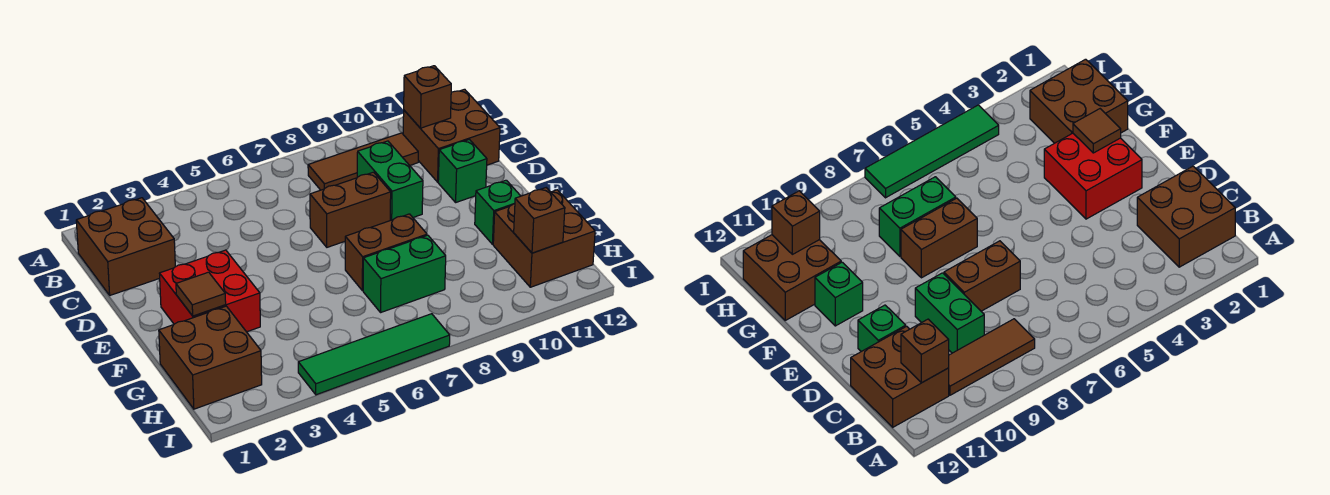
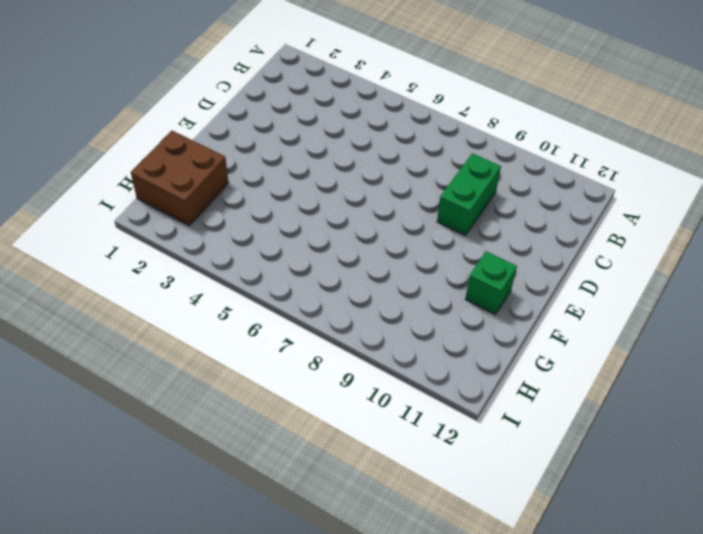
none -> brown brick B1:C2 level 1
none -> brown tile B8:B10 level 1
none -> brown brick B11:C12 level 1

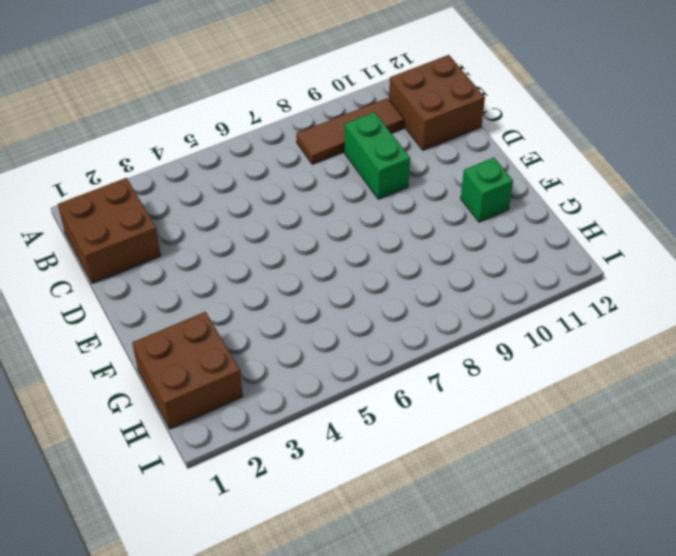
none -> brown brick D7:D8 level 1
none -> green brick D11 level 1
none -> red brick E2:F3 level 1

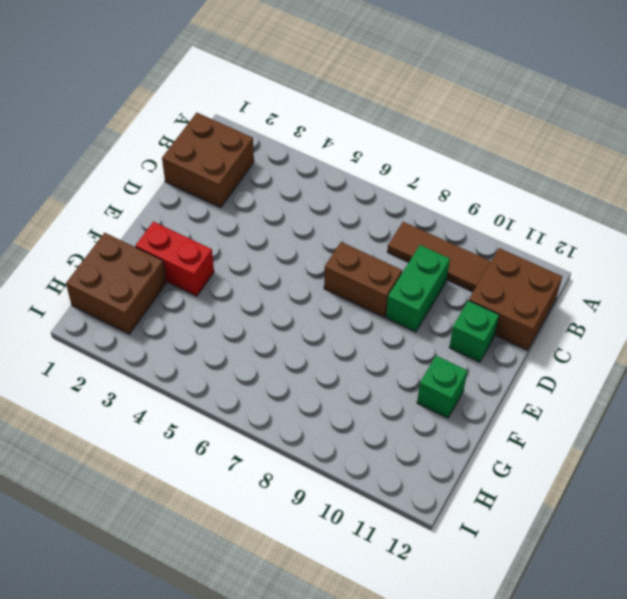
red brick F2:F3 level 1 -> red brick E2:F3 level 1
none -> brown brick F7:F8 level 1
none -> green brick G7:G8 level 1
none -> brown brick G11:H12 level 1

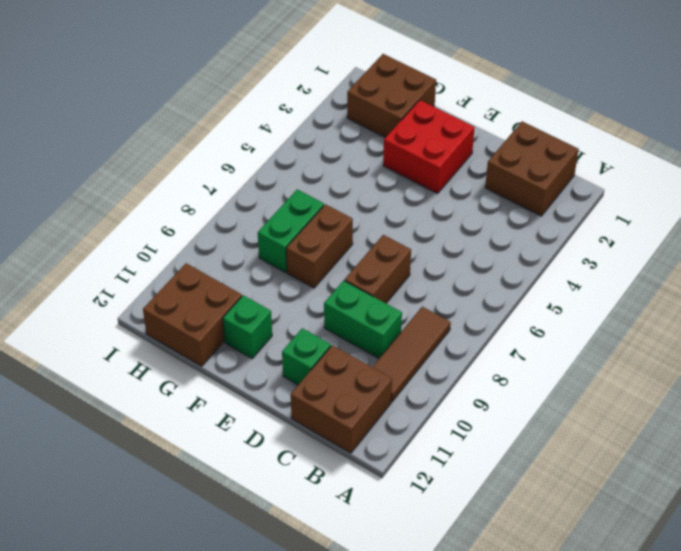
none -> green tile I4:I7 level 1
none -> brown brick B11 level 2
none -> brown tile F2 level 2

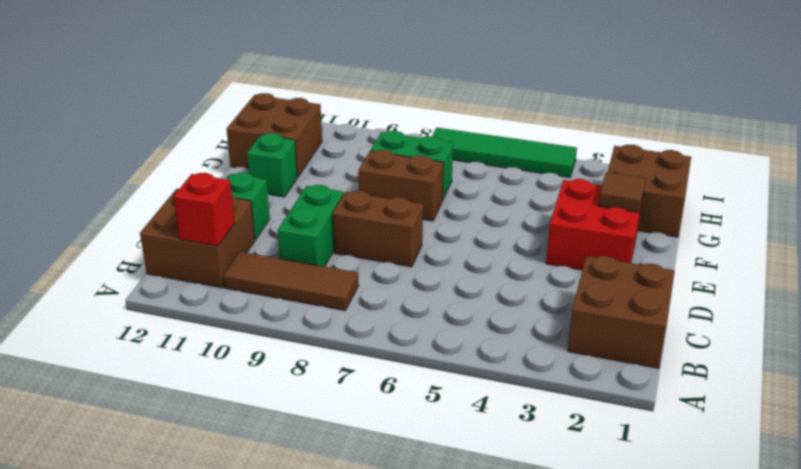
red brick B11 level 2 -> brown brick B11 level 2
none -> brown brick H11 level 2

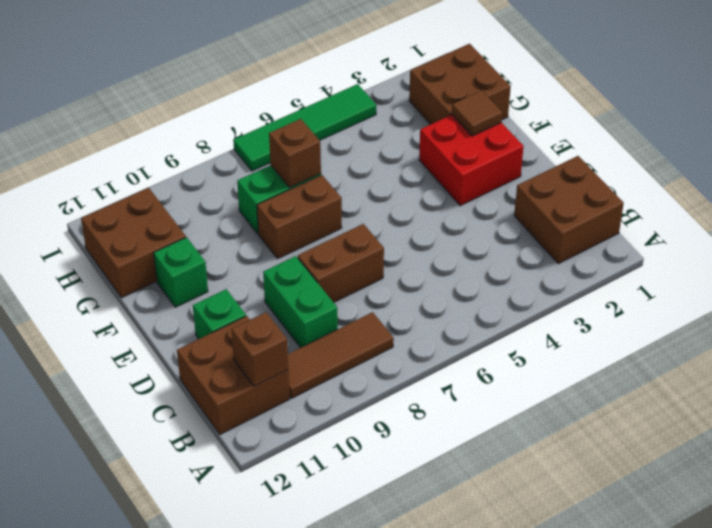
brown brick G7 level 2 -> brown brick H11 level 2

